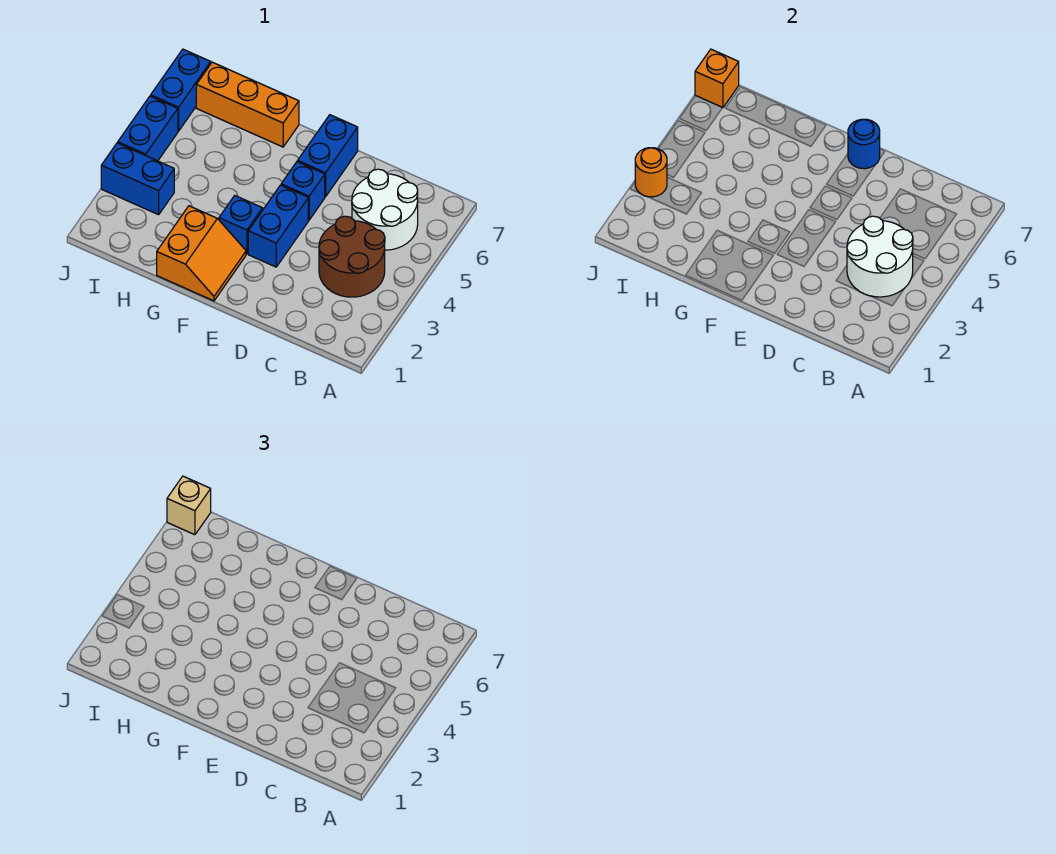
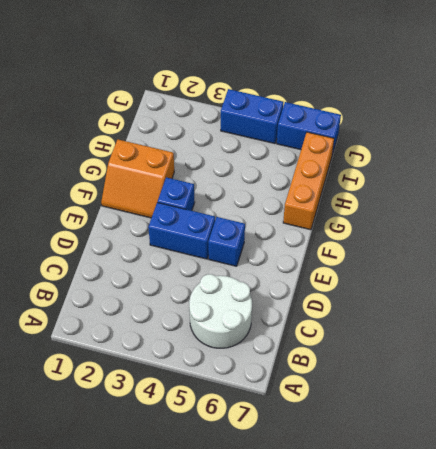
none -> brown round brick B3:C4 level 1
none -> blue brick E6:E7 level 1
none -> blue brick I3:J3 level 1

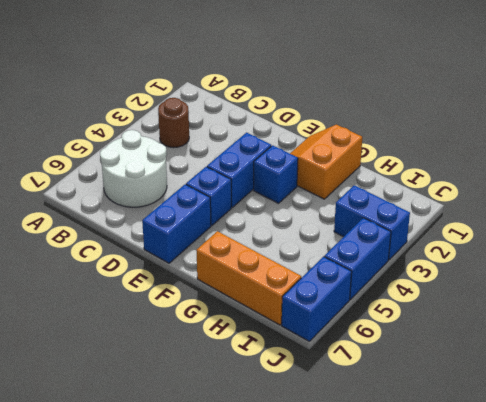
brown round brick B3 level 1 -> brown round brick B3:C4 level 1
none -> white round brick B3:C4 level 2
none -> blue round brick E7 level 2
none -> orange round brick J3 level 2

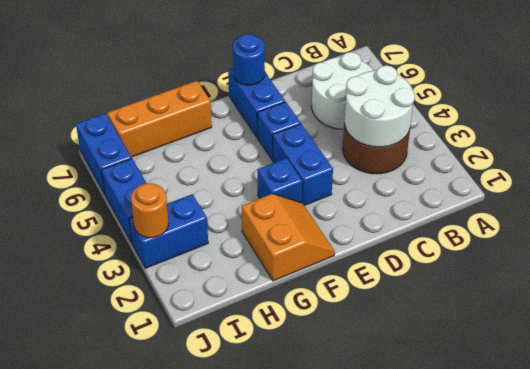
none -> orange brick J7 level 2
none -> tan brick J7 level 3

